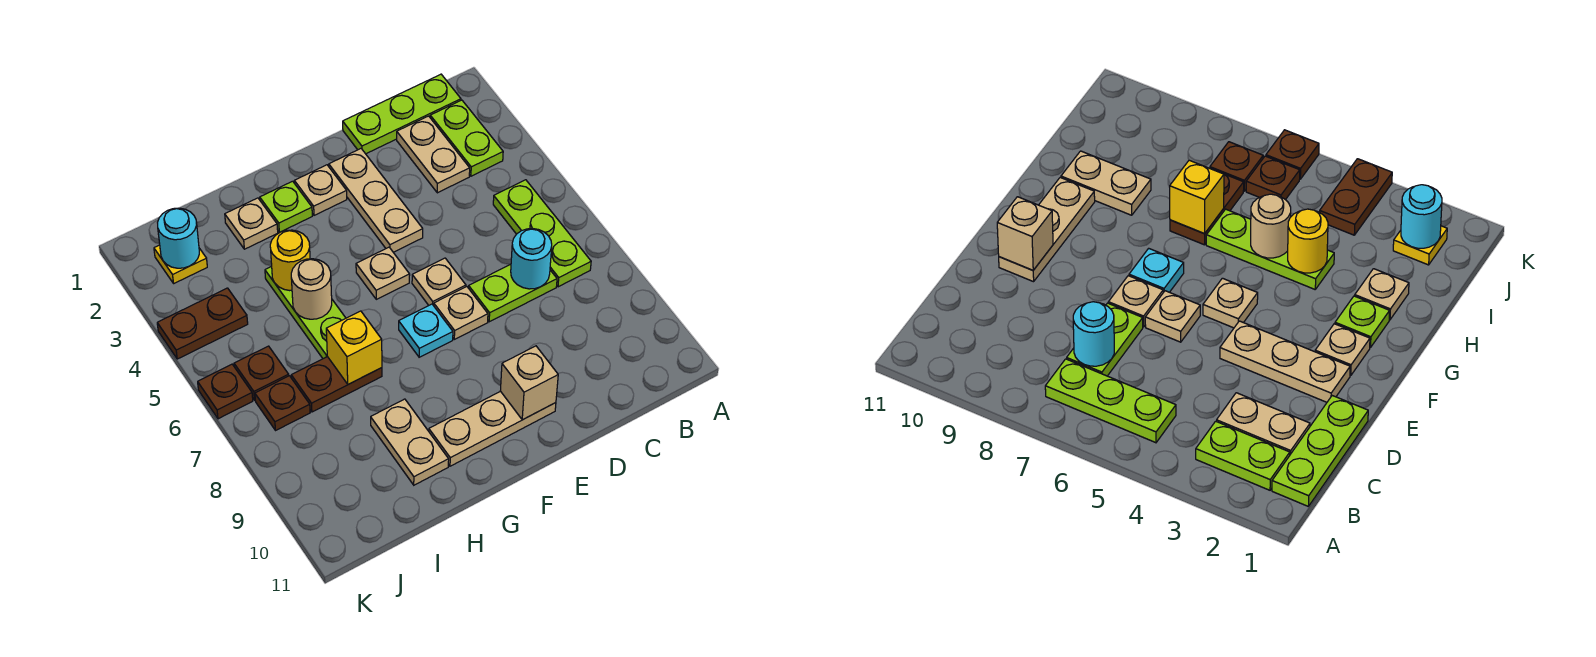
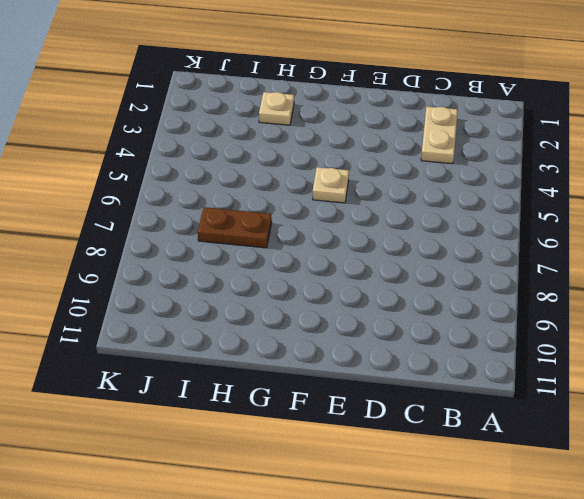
none -> lime plate B1:D1 level 1
none -> lime plate B2:B3 level 1
none -> lime plate B5:B7 level 1

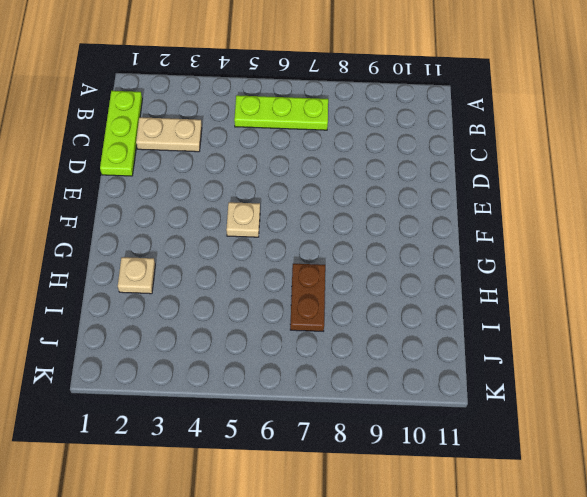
none -> lime plate B2:B3 level 1
none -> lime plate C7:D7 level 1
none -> tan plate E2:E4 level 1

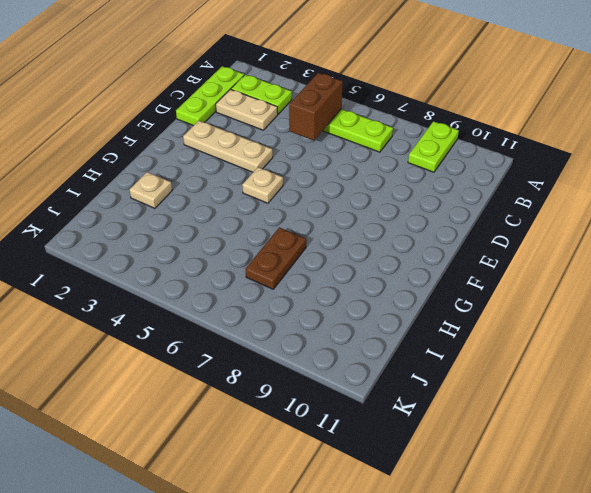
lime plate A9:B9 level 1 -> lime plate C7:D7 level 1
brown brick B5:C5 level 2 -> none
none -> tan plate E6 level 1
none -> tan plate E7 level 1
none -> tan plate E10:G10 level 1

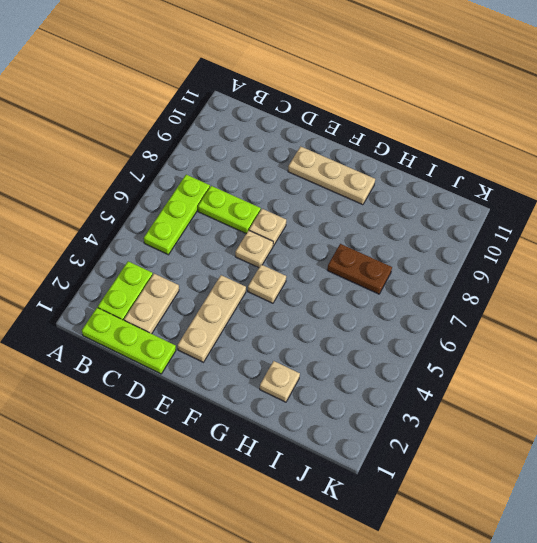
none -> tan plate F2 level 1
none -> cyan plate F7 level 1
none -> lime plate G2 level 1

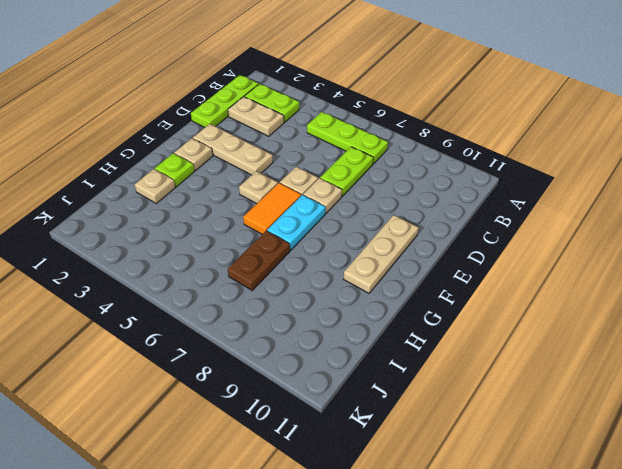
orange tile F6:G6 level 1 -> none
cyan plate F7:G7 level 1 -> cyan plate F7 level 1
none -> lime plate H4:H6 level 1
none -> tan plate H9:H10 level 1
none -> yellow plate J2 level 1

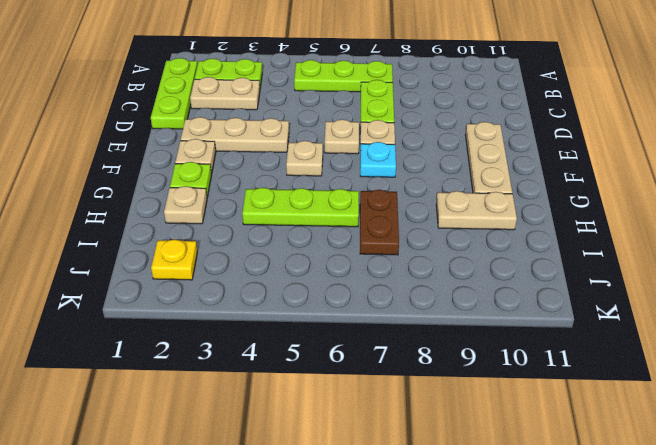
none -> brown plate J4:K4 level 1
none -> brown plate J6 level 1
none -> brown plate J7 level 1

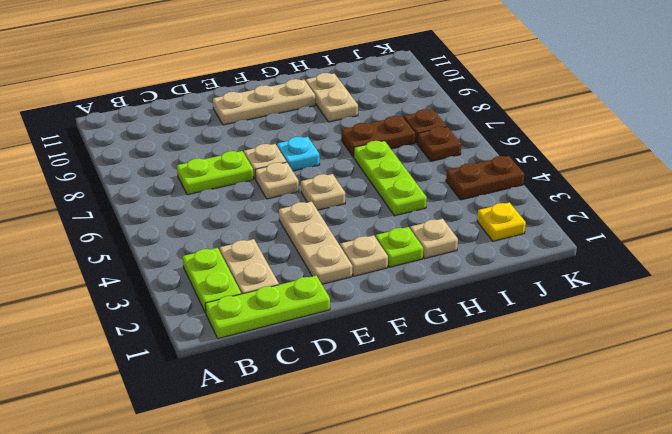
none -> lime plate B5:B7 level 1
none -> brown plate K6 level 1
none -> cyan round brick C7 level 2

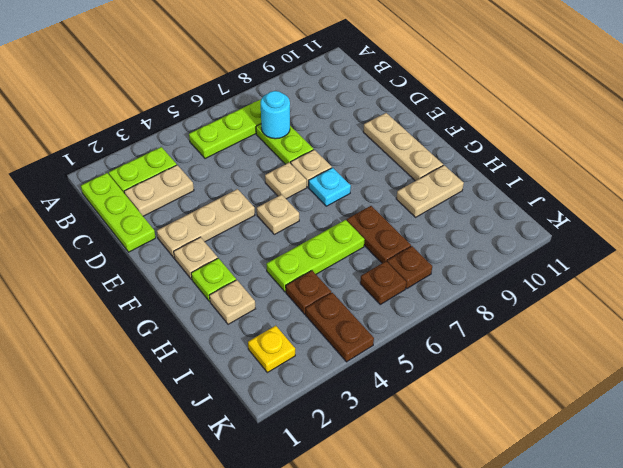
brown plate I4 level 1 -> brown plate K6 level 1
none -> tan brick E10 level 2
none -> yellow round brick H4 level 2
none -> tan round brick H5 level 2

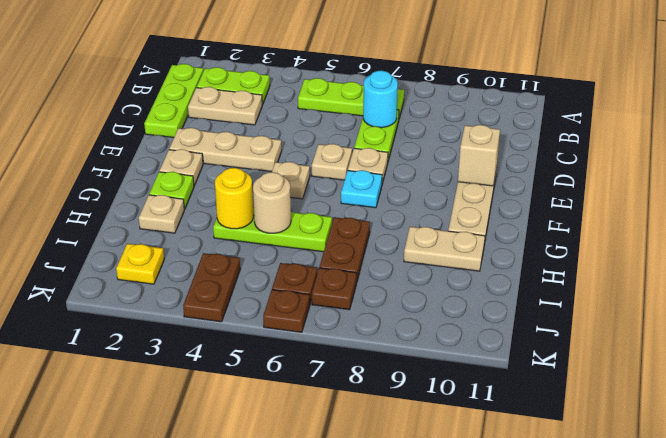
none -> yellow brick H7 level 2
none -> cyan round brick J2 level 2

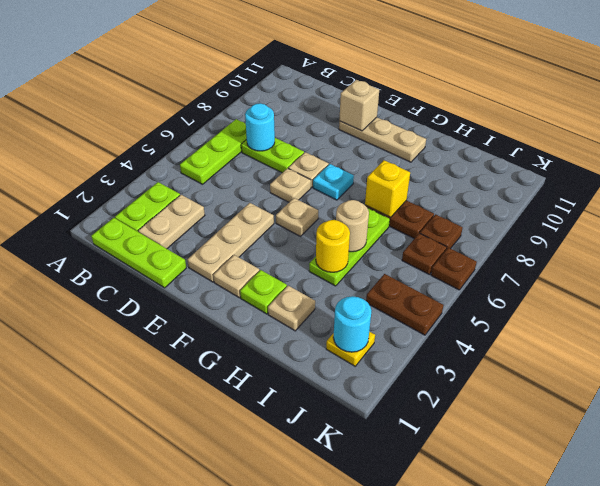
none -> tan plate H9:H10 level 1

